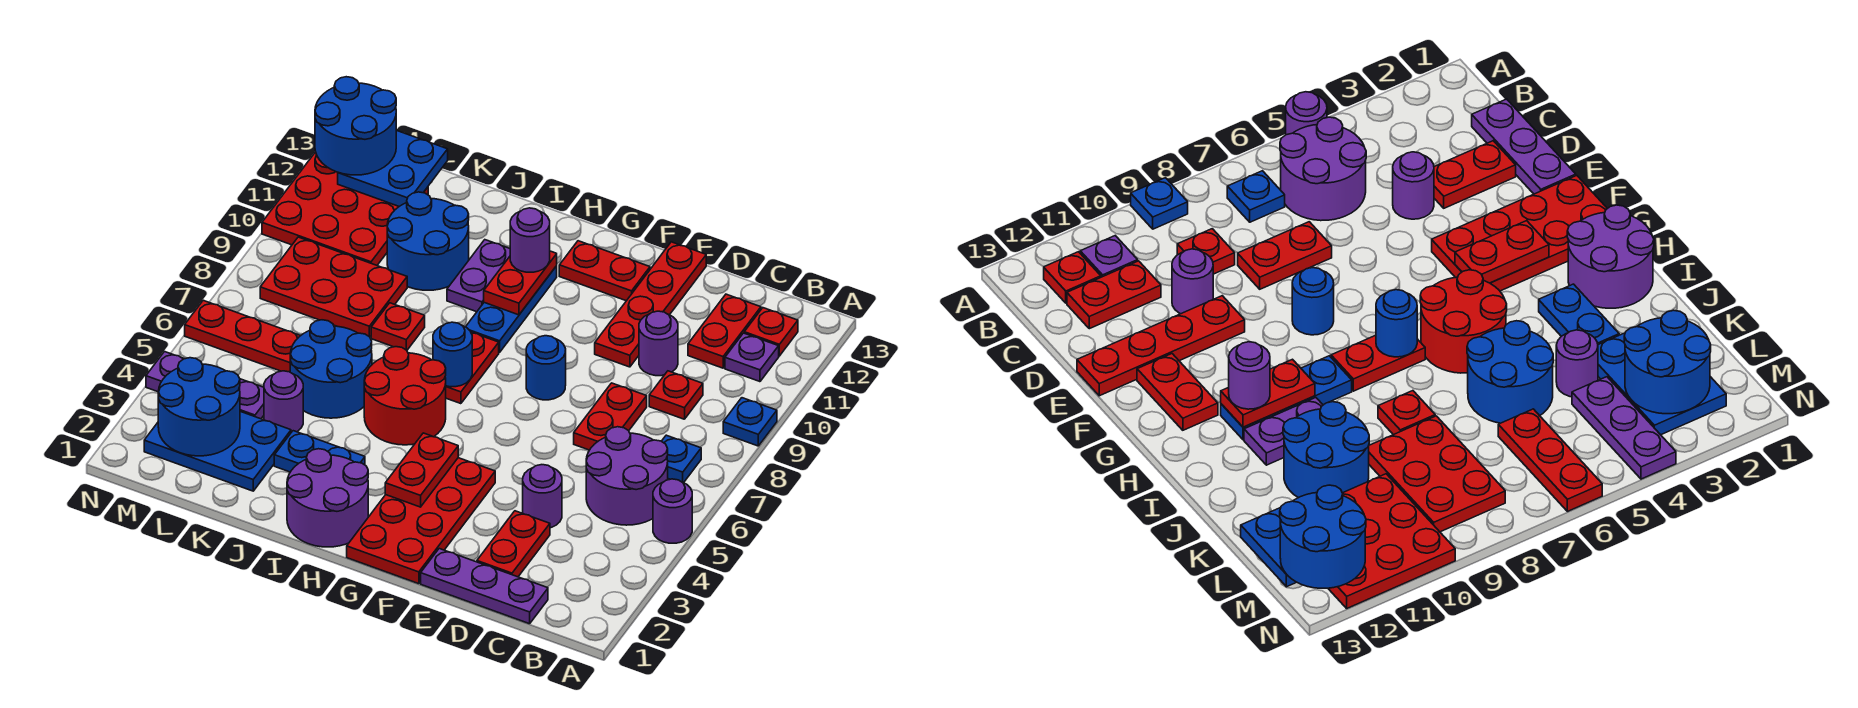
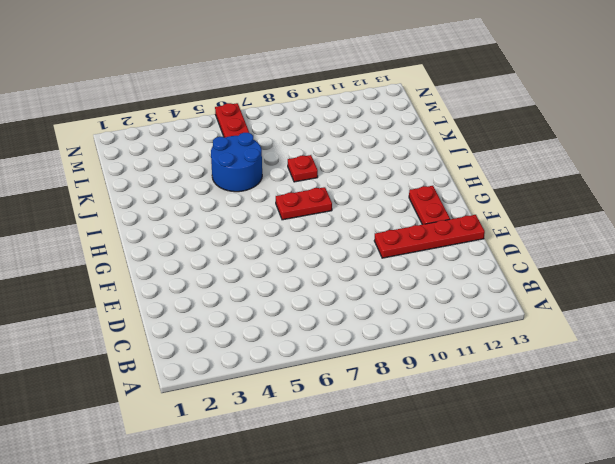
none -> purple round brick A5 level 1
none -> blue plate A9 level 1
none -> purple round brick B5:C6 level 1
none -> blue plate B7 level 1

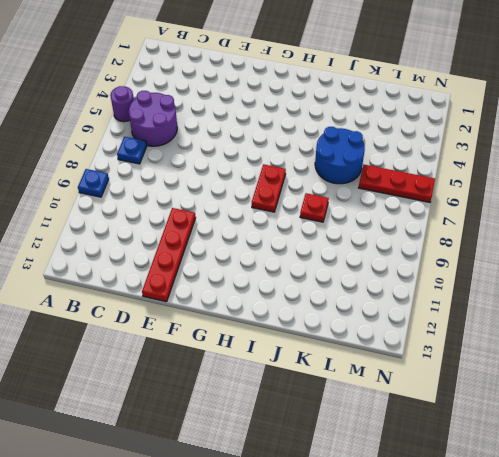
none -> purple plate B11 level 1
none -> red plate B12 level 1
none -> purple plate C1:E1 level 1
none -> red plate C9 level 1

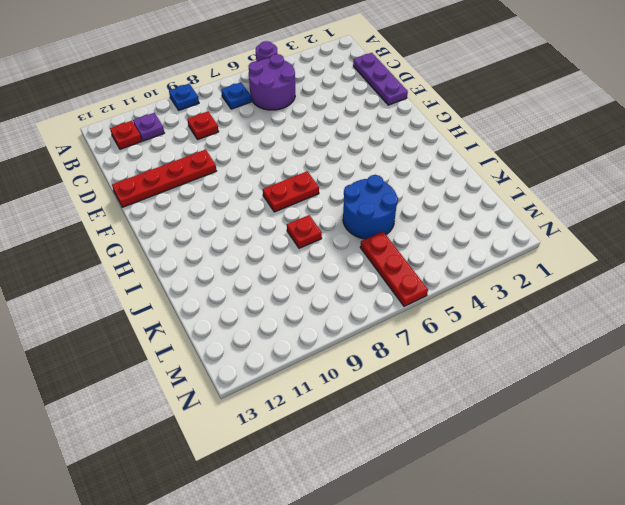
none -> red plate C11:C12 level 1
none -> red plate D2:D3 level 1
none -> purple round brick D4 level 1
none -> red plate D7:D8 level 1

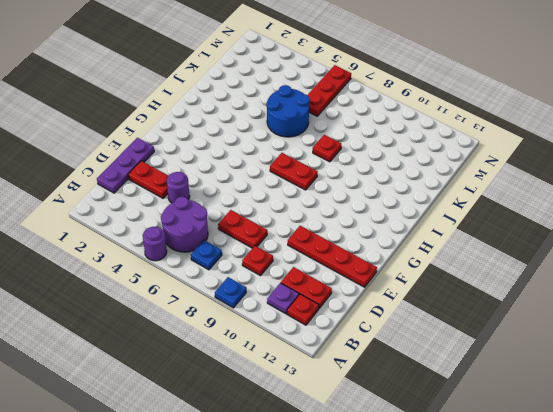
none -> purple round brick D10 level 1
none -> red plate F1:G4 level 1
none -> blue round brick F8 level 1
none -> red plate F12:G12 level 1

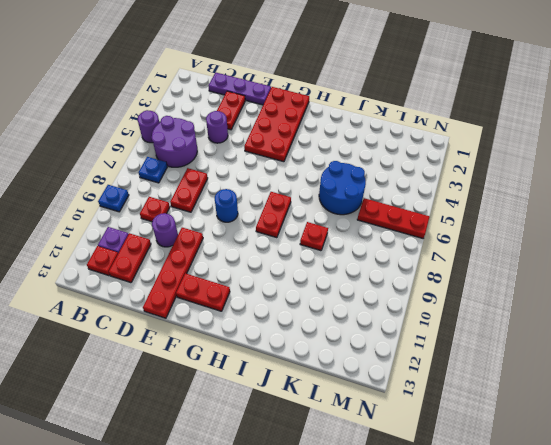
none -> purple round brick H1:I2 level 1
none -> red round brick H5:I6 level 1
none -> blue plate H9:H11 level 1
none -> blue plate I3:J3 level 1

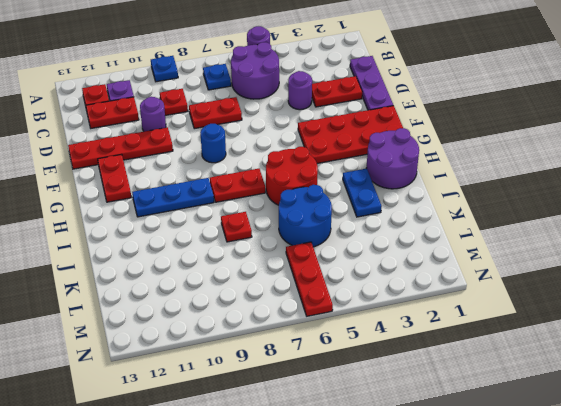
none -> purple plate I10:I11 level 1
none -> blue round brick J10:K11 level 1
none -> blue plate K2:M3 level 1
none -> purple round brick K4 level 1

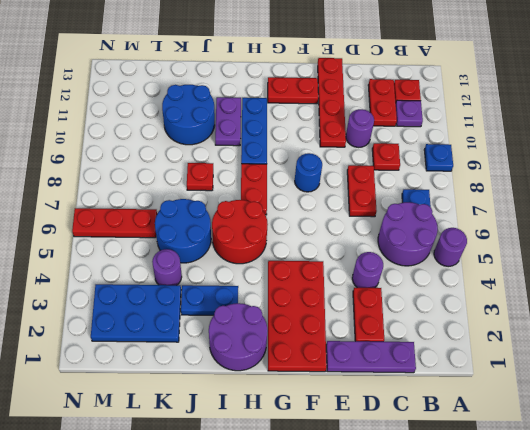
none -> red plate K8:M9 level 1
none -> purple plate L4:N4 level 1
none -> red plate L10:N12 level 1
none -> red plate G3:G4 level 2

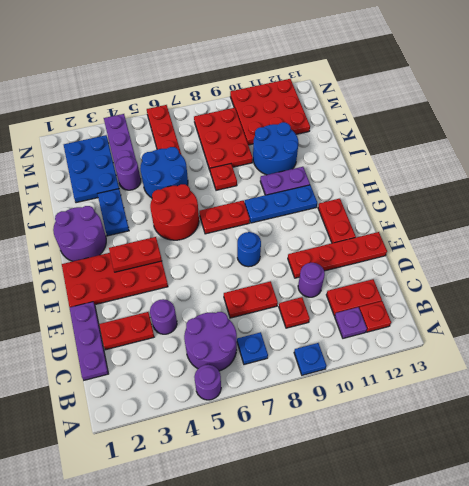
none -> blue round brick H7 level 2
none -> red plate H10:H11 level 2
none -> blue round brick L2:M3 level 2
none -> blue plate L12:M13 level 2

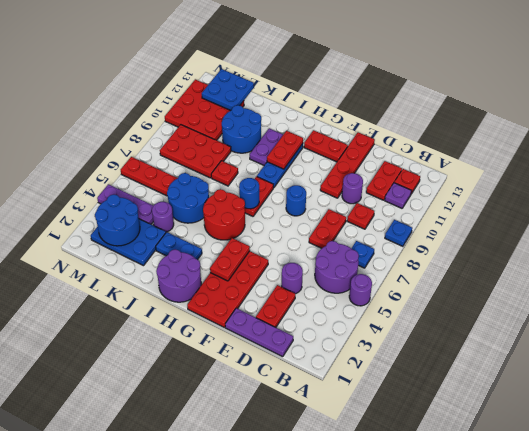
none -> purple round brick H11 level 3
none -> blue round brick M12:N13 level 3

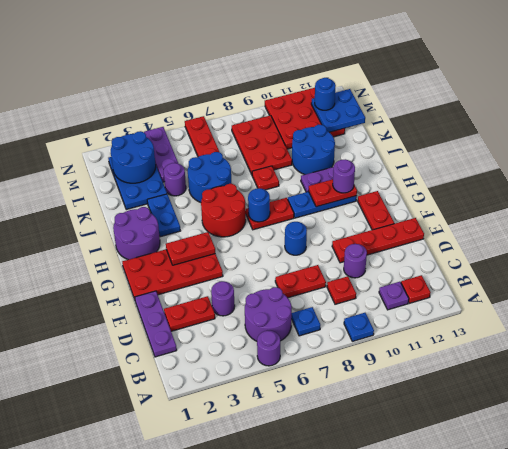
blue round brick M12 level 3 -> blue round brick M12:N13 level 3
none -> red plate C11:C12 level 1

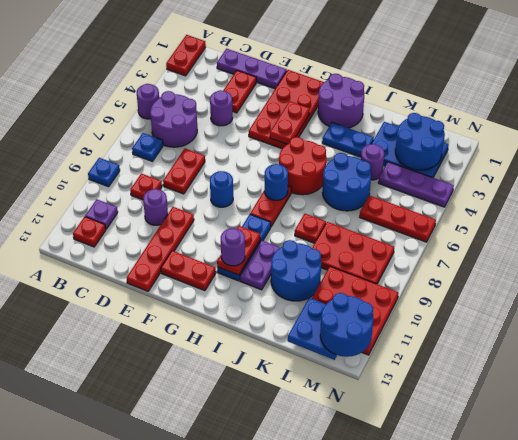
red plate A1:A2 level 1 -> red plate C11:C12 level 1

